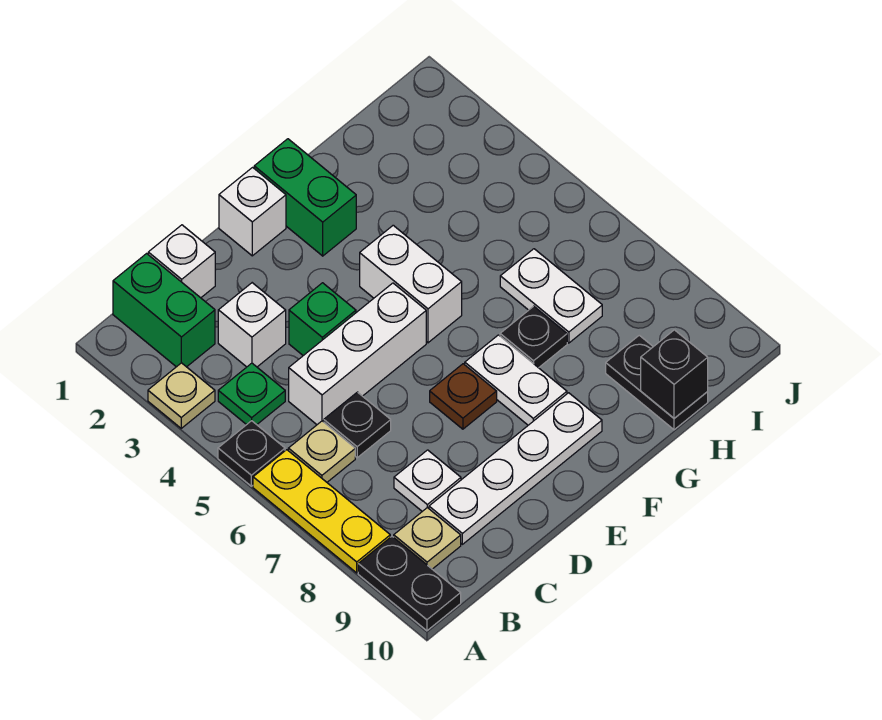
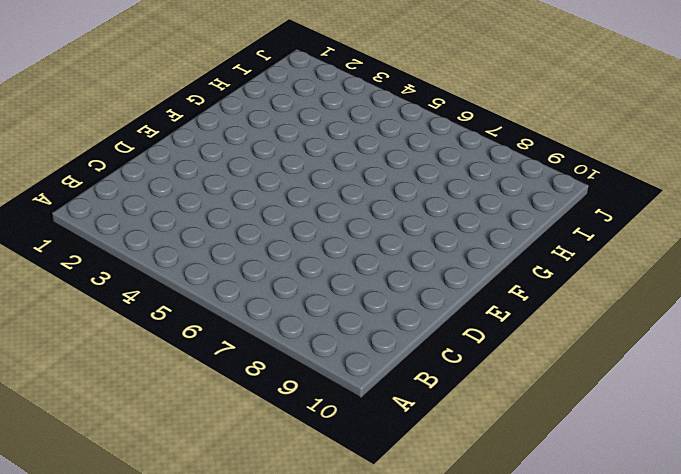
none -> tan plate A3 level 1
none -> black plate A5 level 1
none -> yellow plate A6:A8 level 1

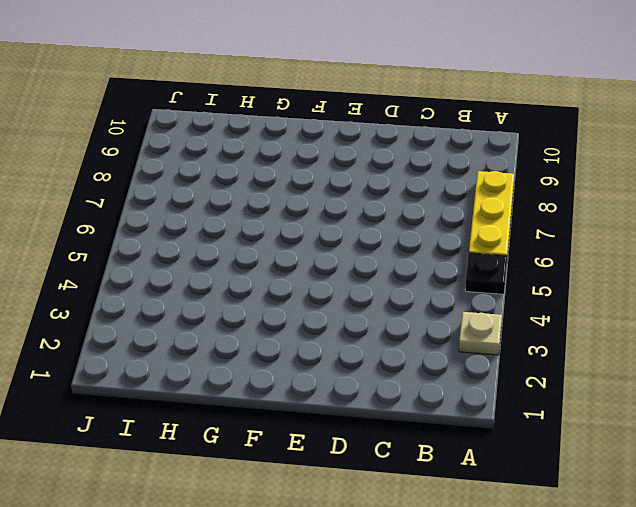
none -> black plate A9:A10 level 1
none -> green brick B1:B2 level 1
none -> green plate B4 level 1

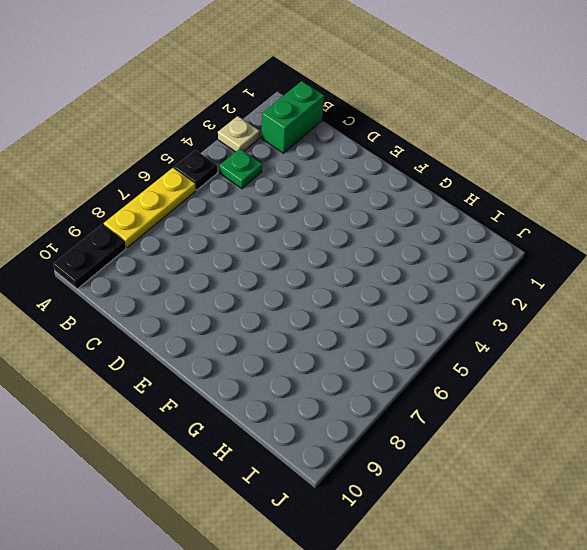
none -> tan plate B6 level 1
none -> tan plate B9 level 1
none -> white brick C1 level 1

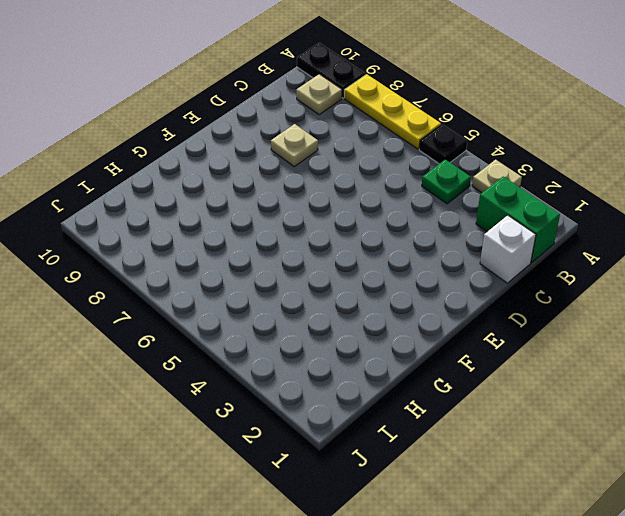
tan plate D8 level 1 -> tan plate B6 level 1
none -> white brick C3 level 1
none -> white brick C5:E5 level 1
none -> black plate C6 level 1

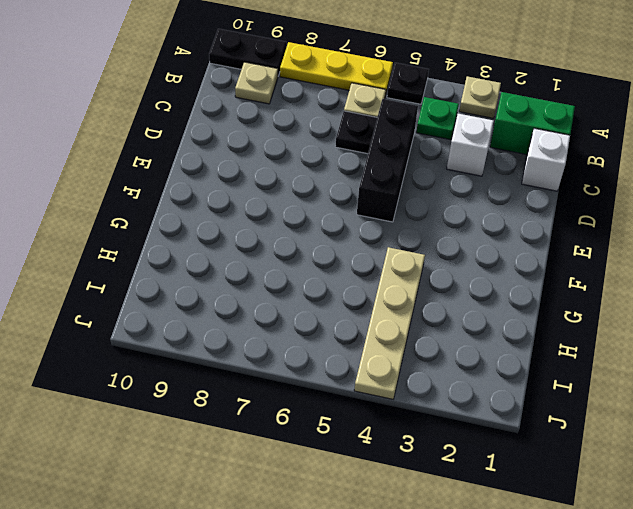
black brick C5:E5 level 1 -> white brick C5:E5 level 1
tan plate G4:J4 level 1 -> none
none -> white plate C8 level 1
none -> white plate C9:F9 level 1
none -> green brick D4 level 1

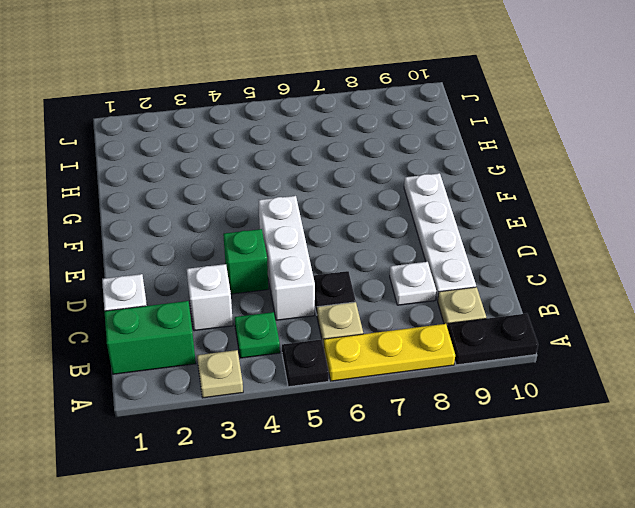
none -> white brick E1 level 1
none -> brown plate E7 level 1
none -> green brick F1:F2 level 1

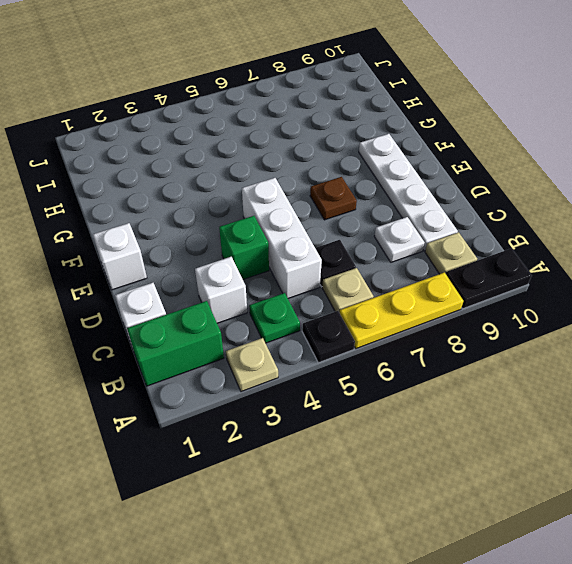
none -> green brick F1:F2 level 1
none -> white brick F4:F5 level 1
none -> white plate F7:F8 level 1

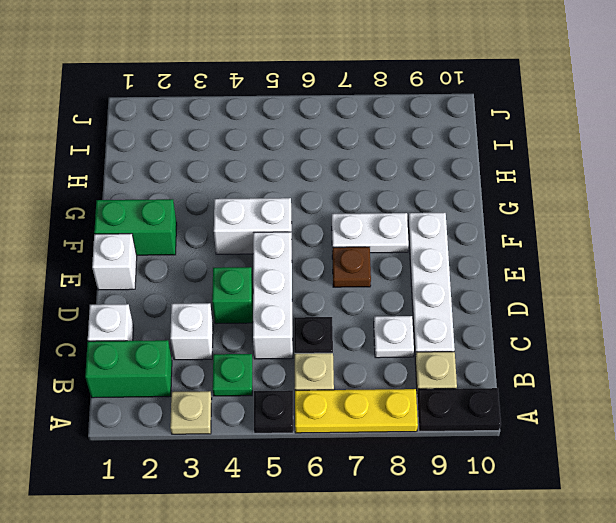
none -> black plate G7 level 1
none -> white plate H6:H7 level 1
none -> black plate H9:H10 level 1

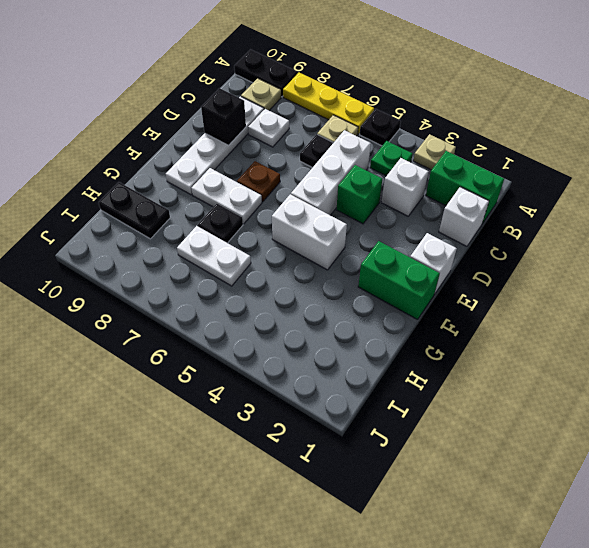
black brick D9 level 2 -> black brick H10 level 2

